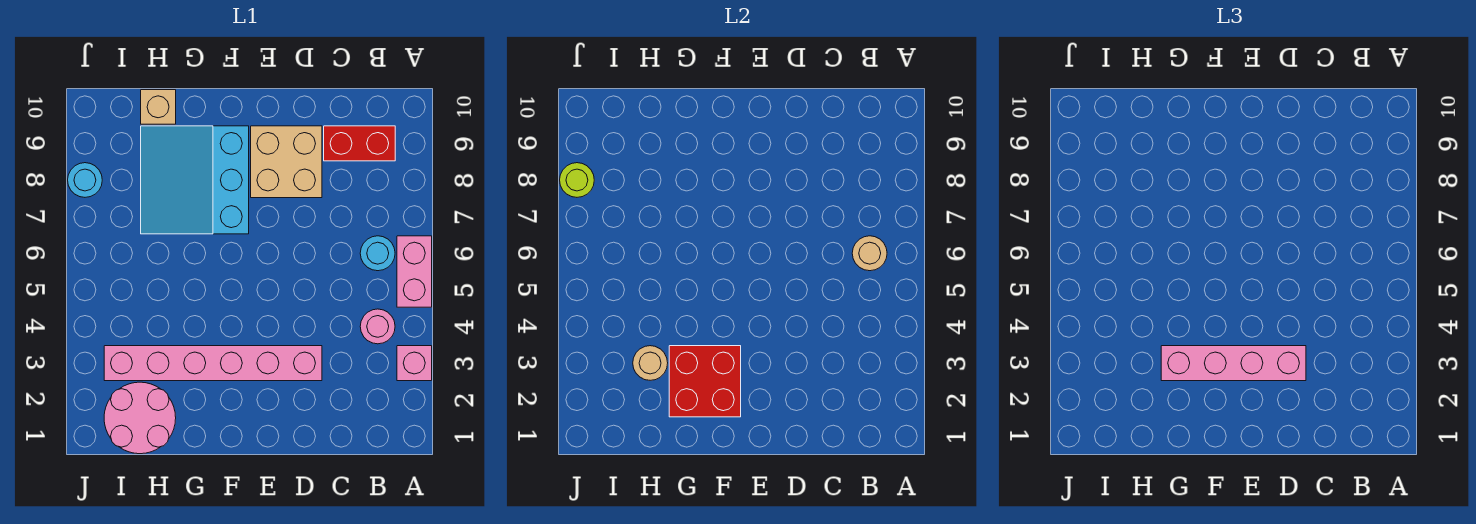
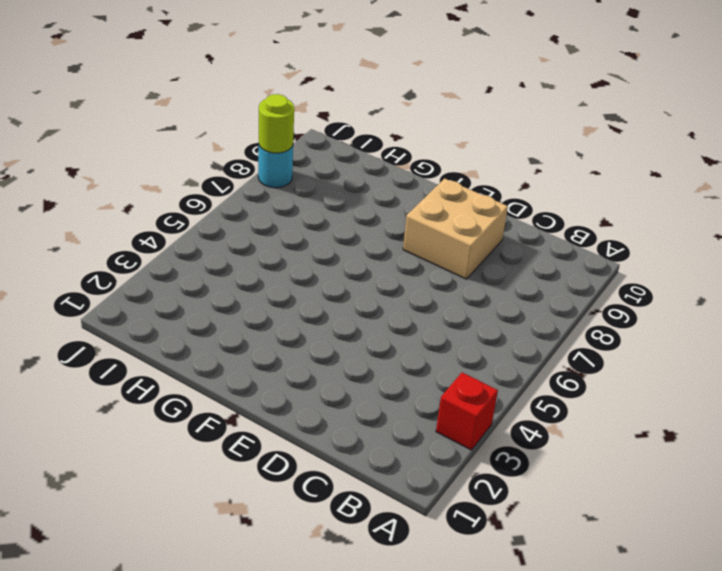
red brick A3 level 1 -> pink brick A3 level 1
none -> pink brick A5:A6 level 1
none -> pink round brick B4 level 1
none -> cyan round brick B6 level 1

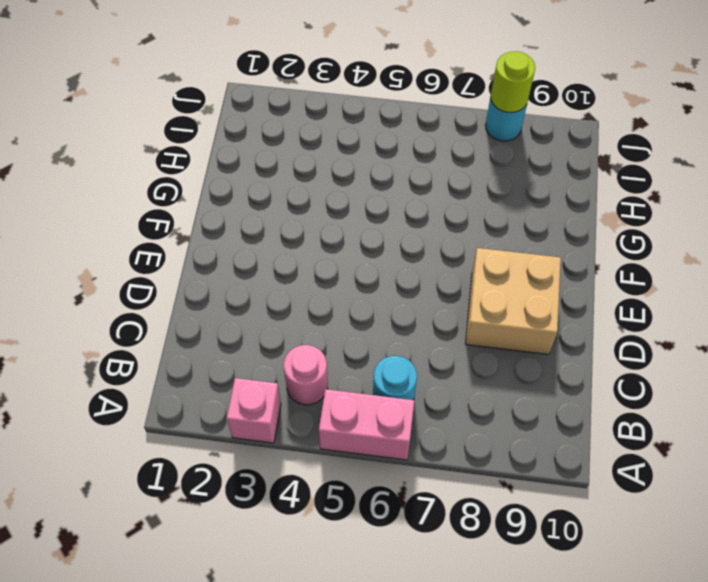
none -> red brick B9:C9 level 1
none -> pink brick D3:I3 level 1
none -> cyan slope F7:H9 level 1 top F

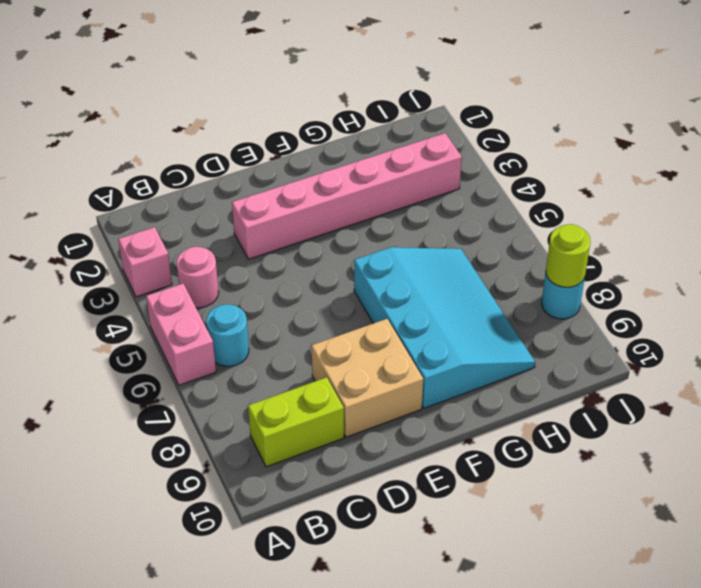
lime brick B9:C9 level 1 -> red brick B9:C9 level 1
cyan slope F6:H9 level 1 top F -> cyan slope F7:H9 level 1 top F
none -> pink round brick H1:I2 level 1
none -> tan brick H10 level 1
none -> tan round brick B6 level 2

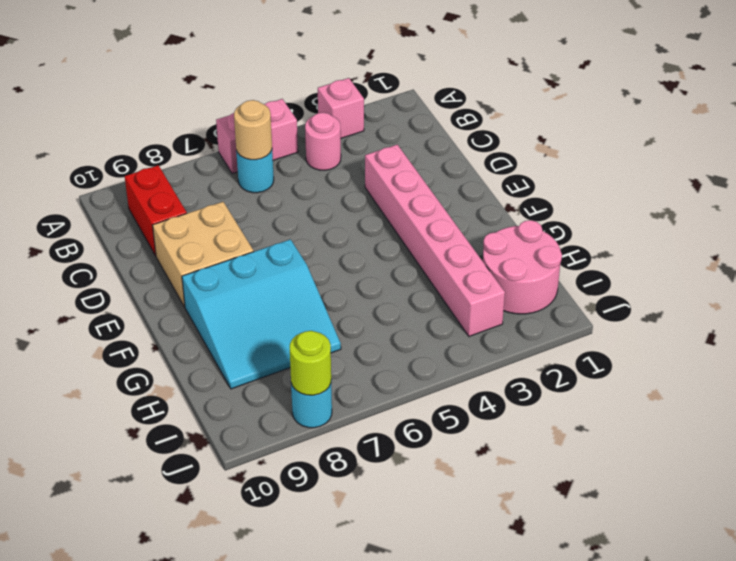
none -> tan brick H10 level 1
none -> red brick F2:G3 level 2
none -> tan round brick H3 level 2

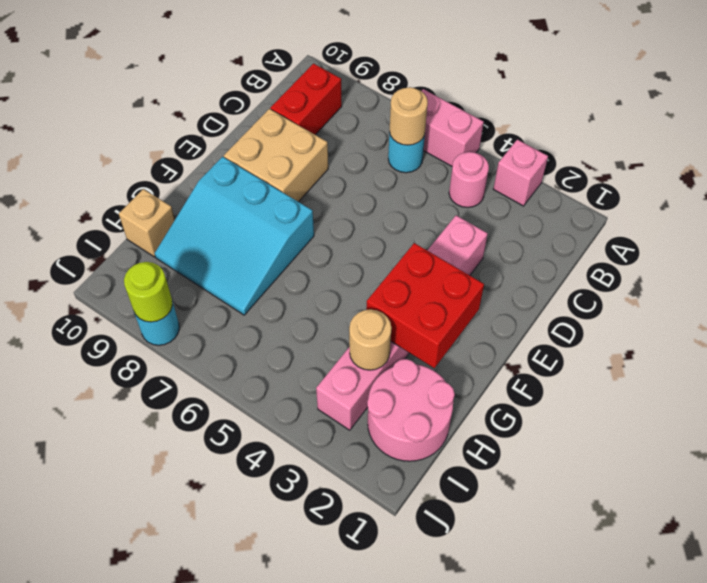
none -> pink brick D3:G3 level 3

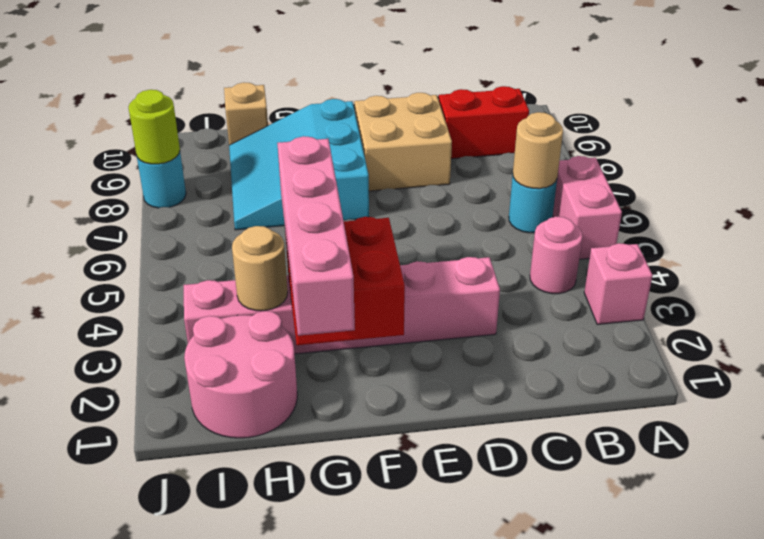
pink brick G1:G4 level 3 -> pink brick D3:G3 level 3

